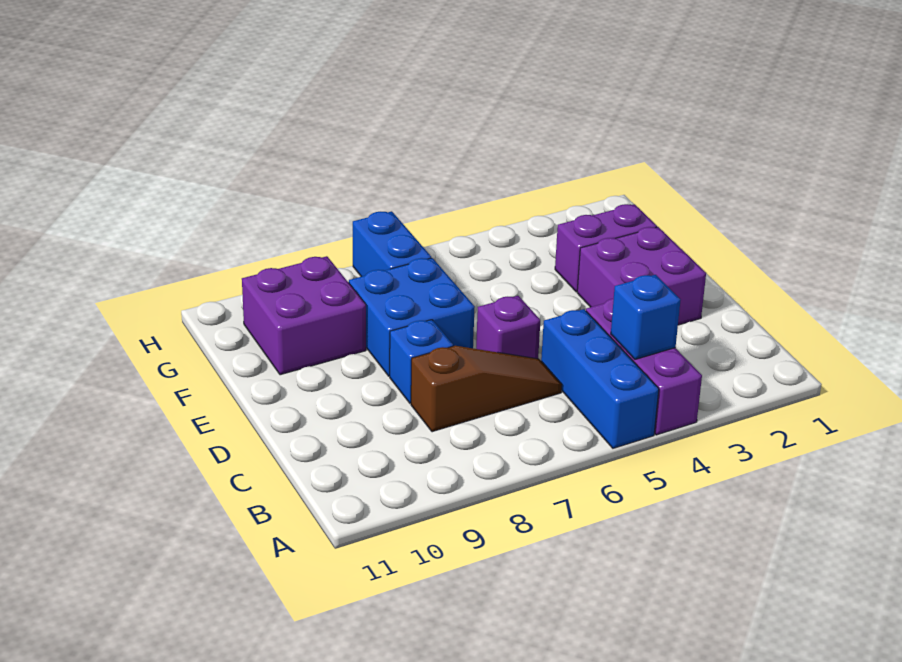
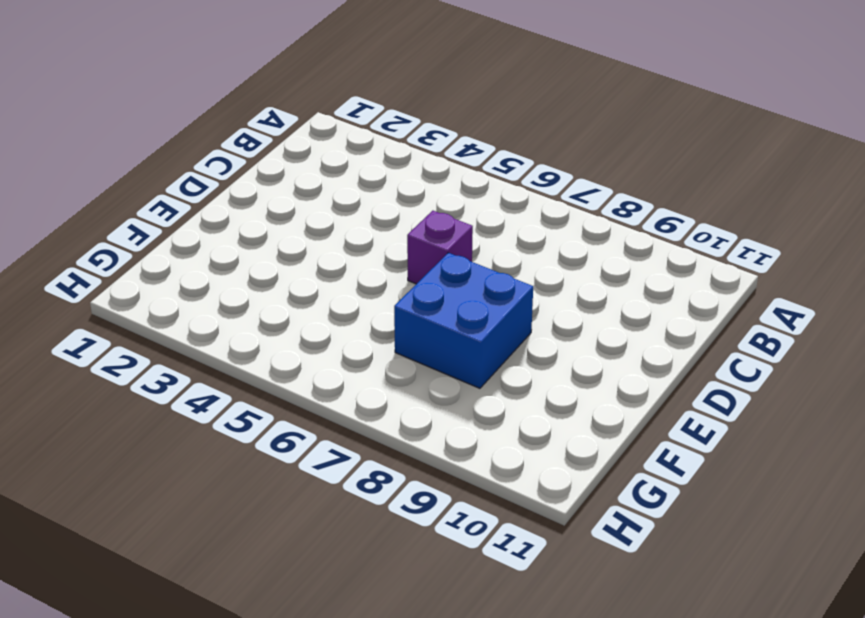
none -> purple brick A4:C4 level 1
none -> blue brick A5:C5 level 1

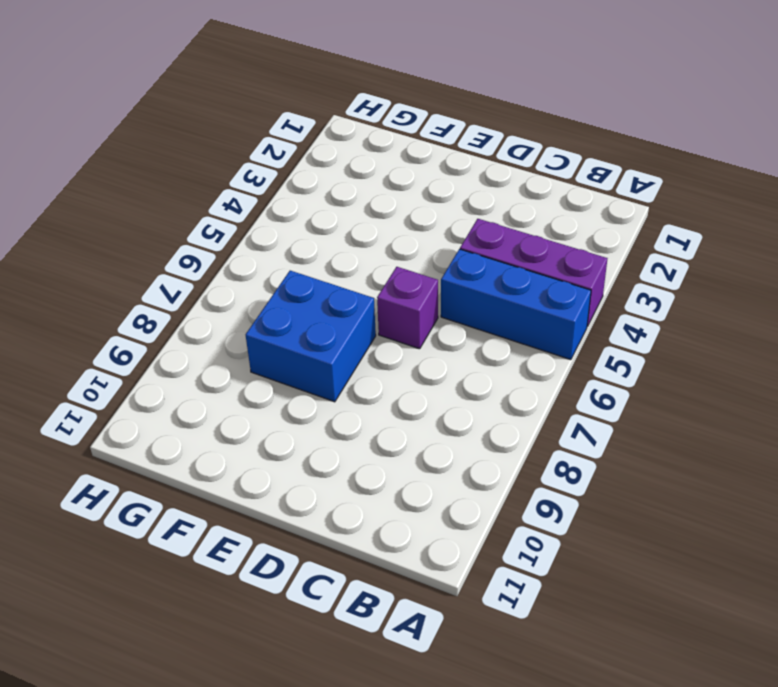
none -> brown slope C6:C8 level 1 top 8
none -> purple brick D2:E3 level 1

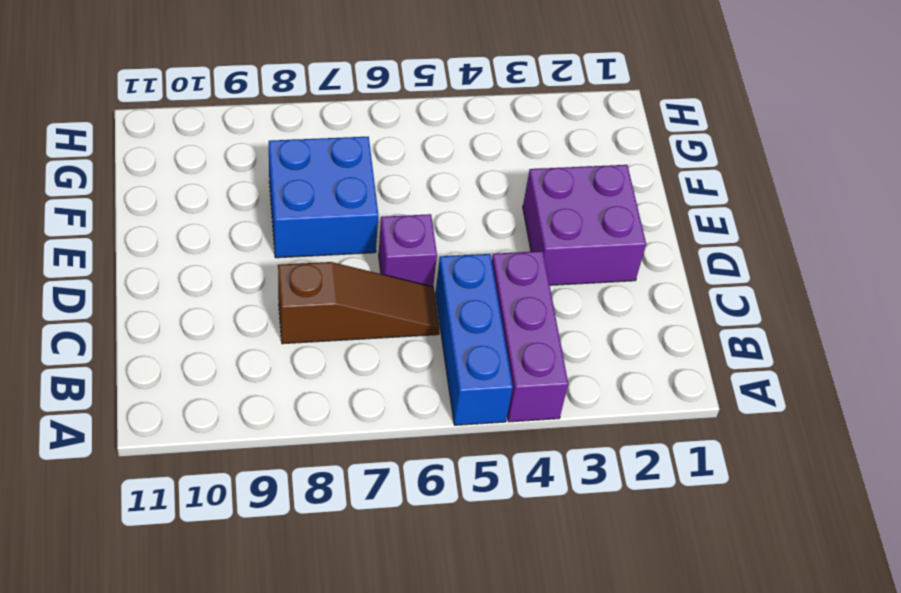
none -> blue brick D8 level 1
none -> purple brick F2:F3 level 1

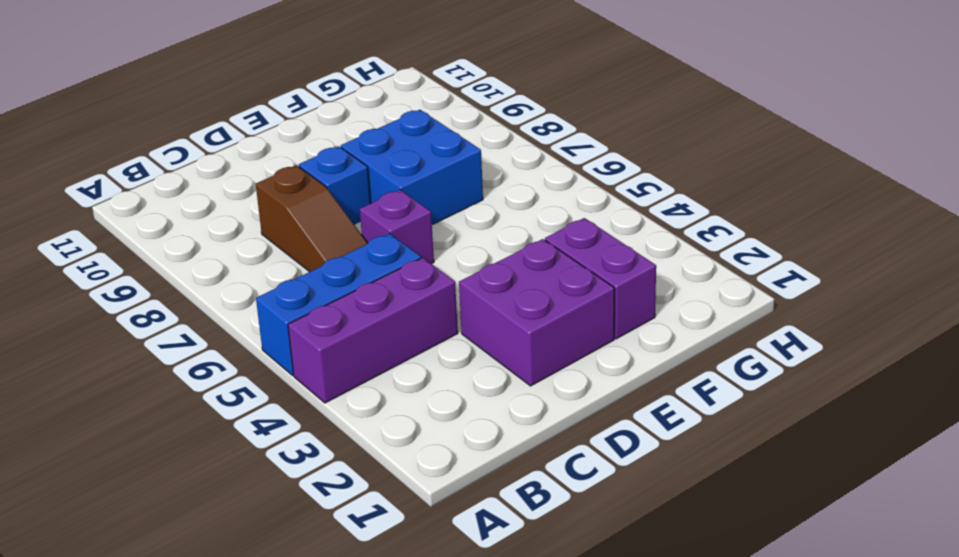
none -> purple brick F9:G10 level 1
none -> blue brick G7:H7 level 1

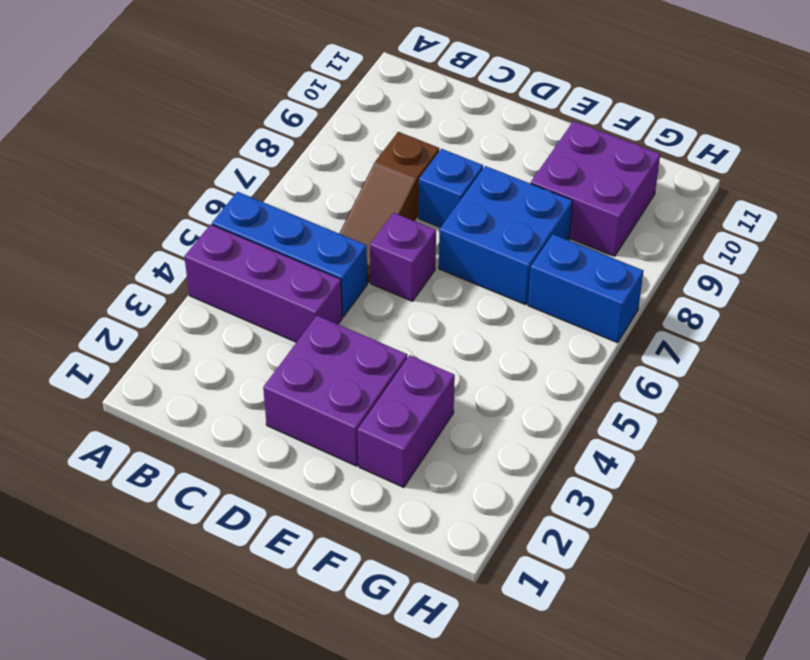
none -> blue brick B4 level 2

